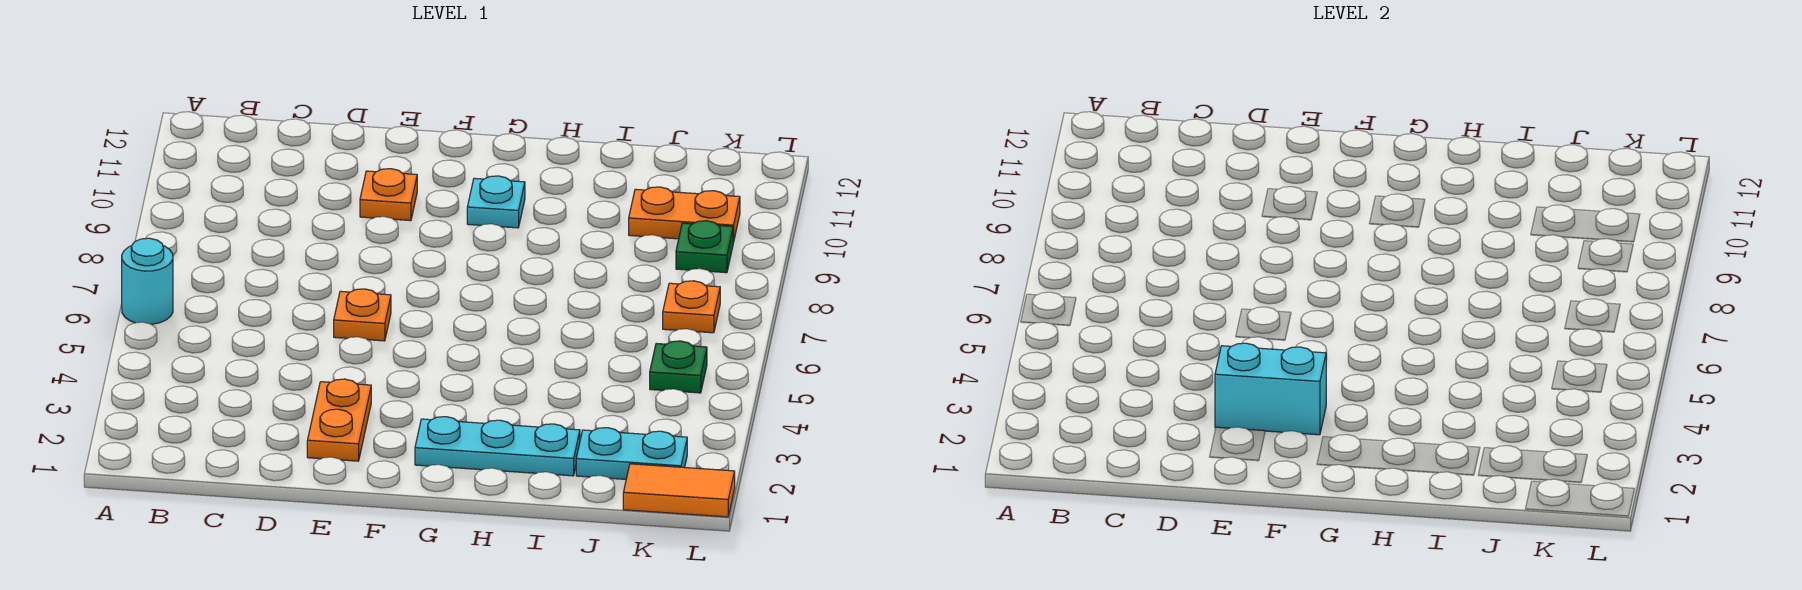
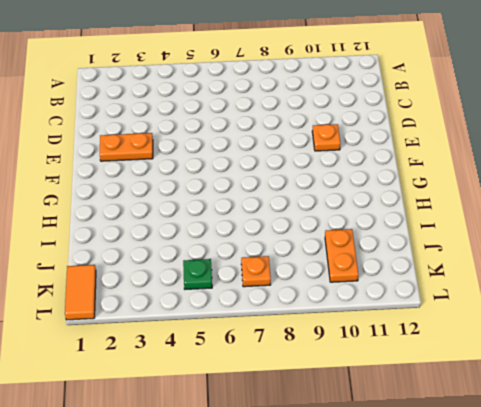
none -> cyan round brick A6 level 1
none -> orange plate E6 level 1
none -> cyan plate G2:I2 level 1

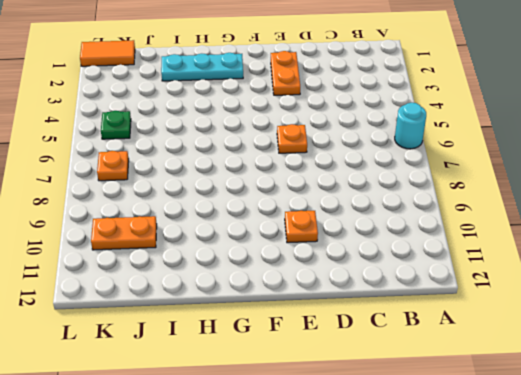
none -> cyan plate G10 level 1
none -> cyan plate J2:K2 level 1
none -> green plate K9 level 1

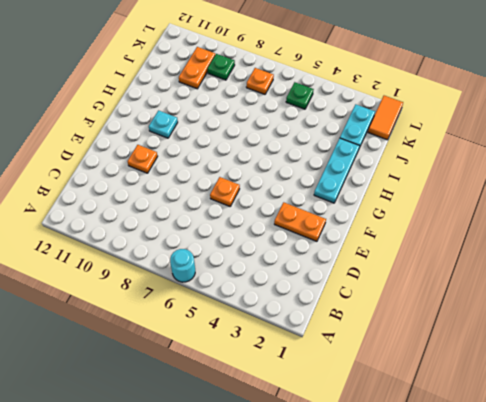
none -> cyan brick E3:F3 level 2

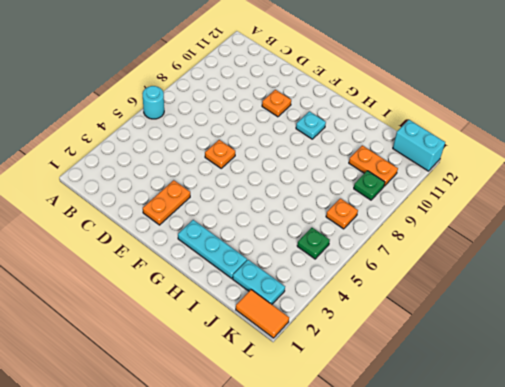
cyan brick K12:L12 level 1 -> cyan brick E3:F3 level 2

